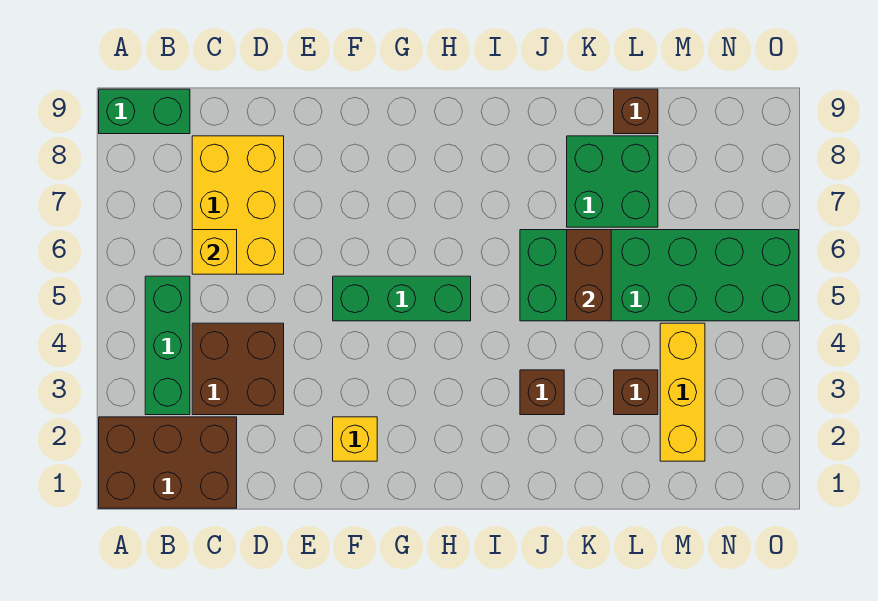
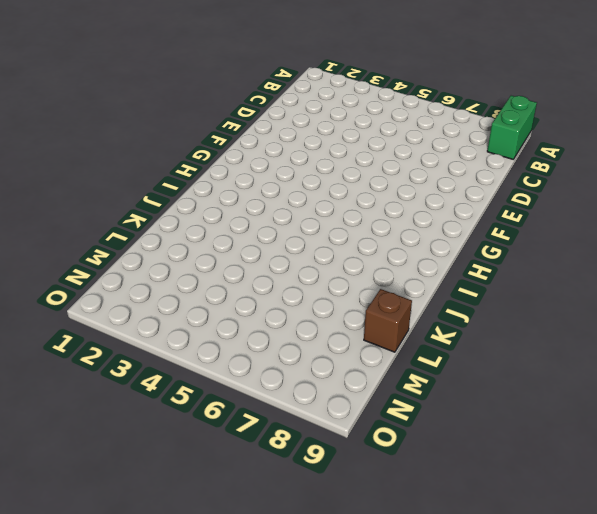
none -> brown brick A1:C2 level 1
none -> green brick B3:B5 level 1
none -> brown brick C3:D4 level 1

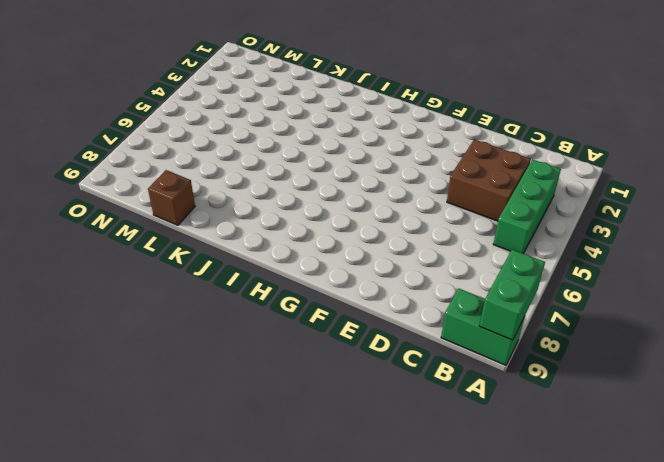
green brick A8:A9 level 2 -> none
none -> brown brick A1:C2 level 1
none -> yellow brick C6:D8 level 1
none -> yellow brick F2 level 1

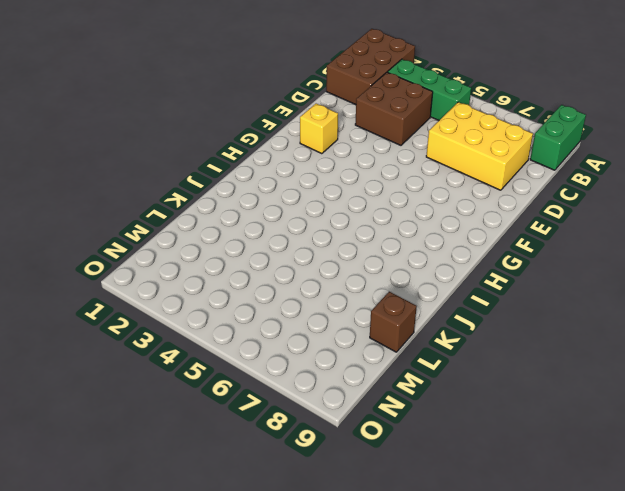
none -> green brick F5:H5 level 1
none -> brown brick J3 level 1
none -> green brick J5:O6 level 1

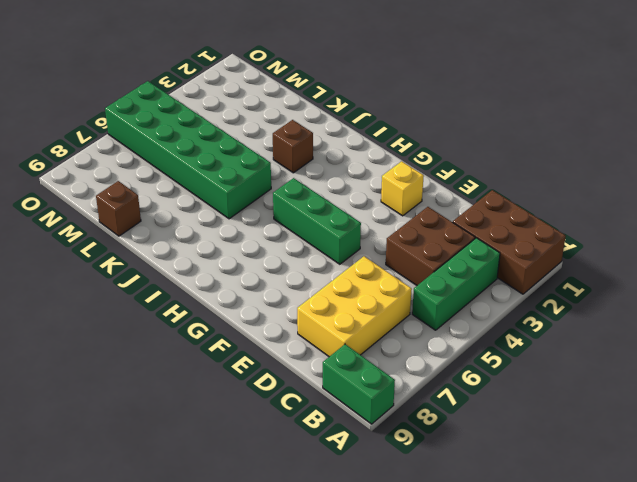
none -> green brick K7:L8 level 1
none -> brown brick L3 level 1
none -> yellow brick M2:M4 level 1

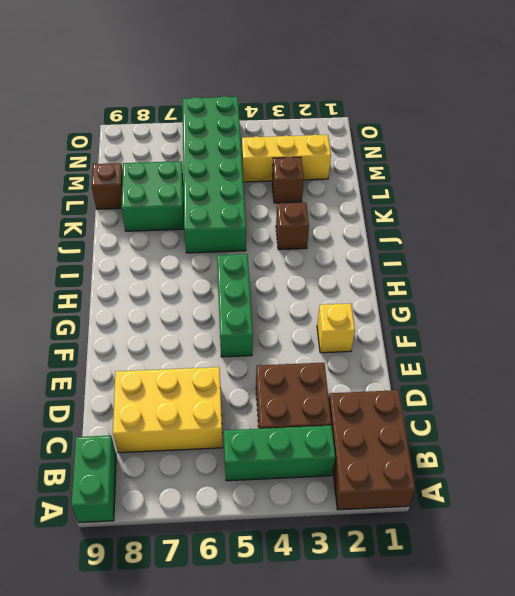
none -> yellow brick C6 level 2
none -> brown brick K5:K6 level 2

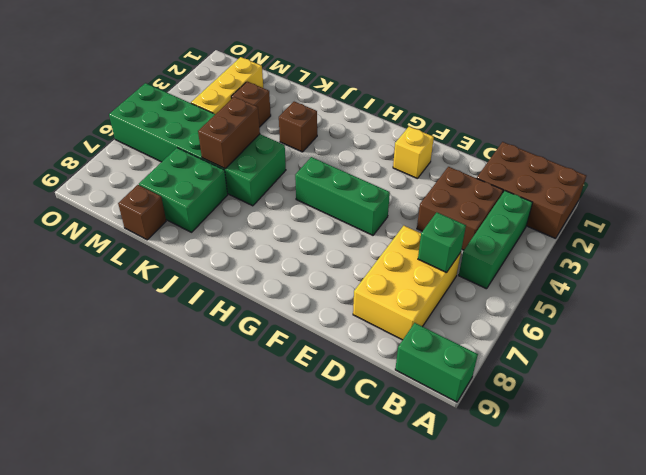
green brick C6 level 2 -> yellow brick C6 level 2

